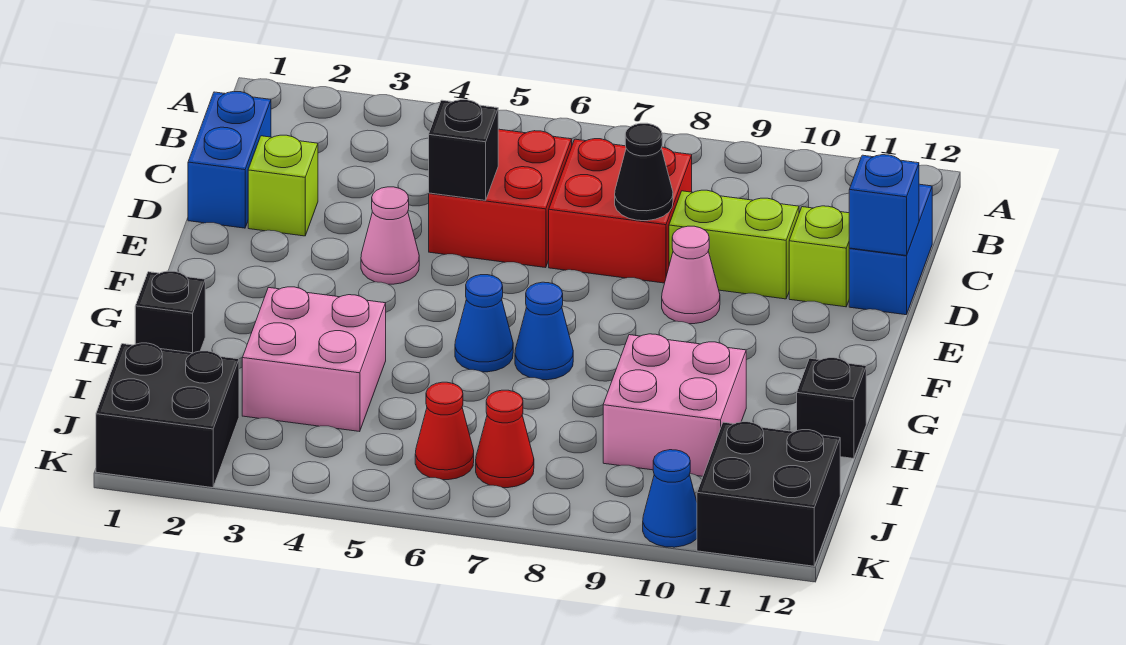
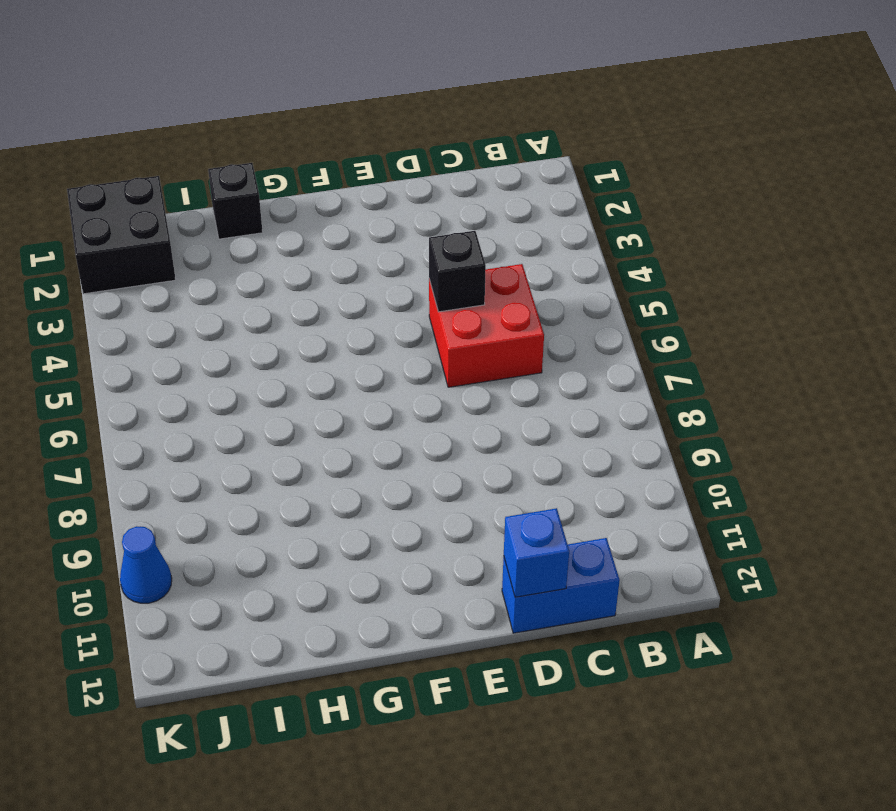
none -> blue brick C1:D1 level 1
none -> red brick C7:D8 level 1
none -> lime brick D2 level 1

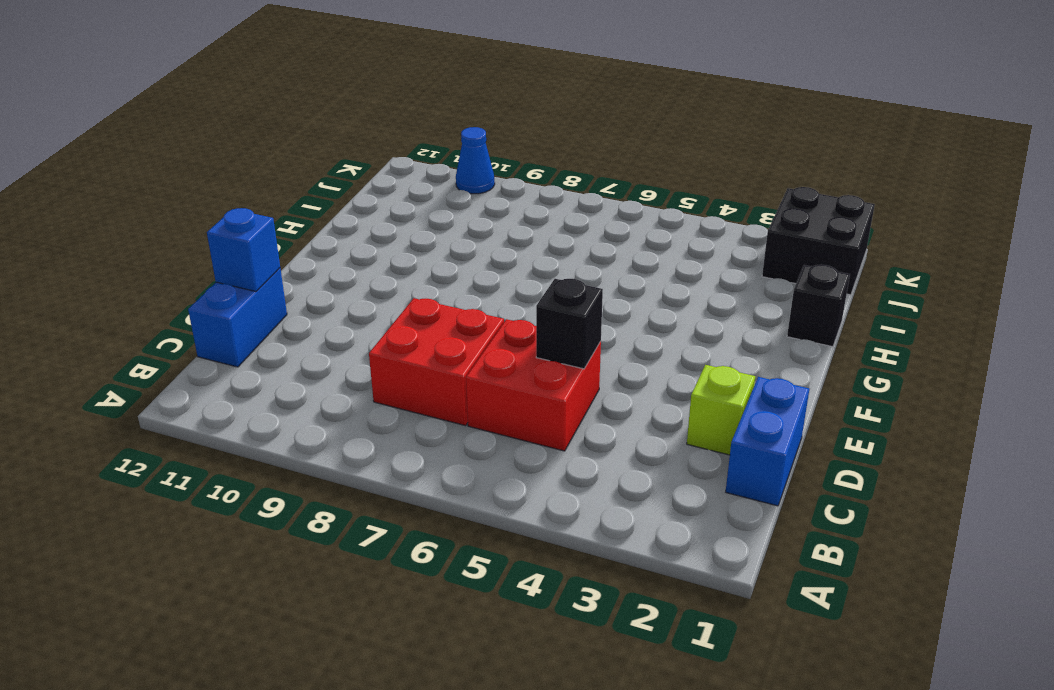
none -> lime brick D9:D10 level 1
none -> lime brick D11 level 1
none -> pink cone E4 level 1

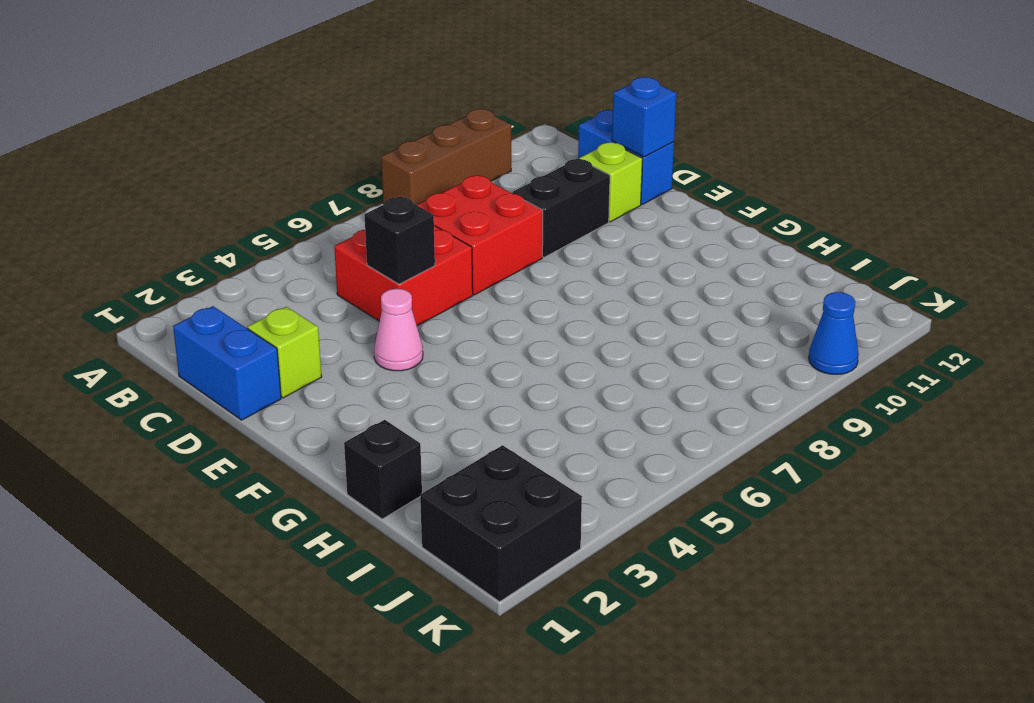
brown brick A8:A10 level 1 -> none
black brick D9:D10 level 1 -> lime brick D9:D10 level 1
none -> pink cone E9 level 1
none -> blue cone G6 level 1
none -> blue cone G7 level 1

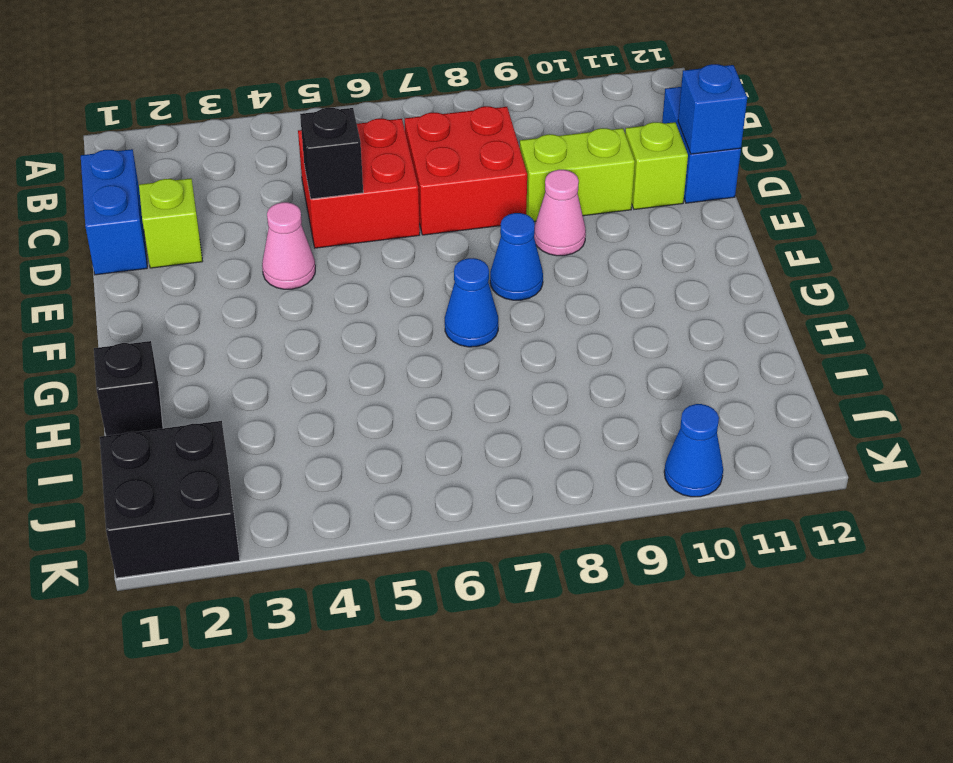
blue cone F8 level 1 -> blue cone G6 level 1
none -> pink brick H3:I4 level 1
none -> pink brick H9:I10 level 1
none -> black brick H12 level 1

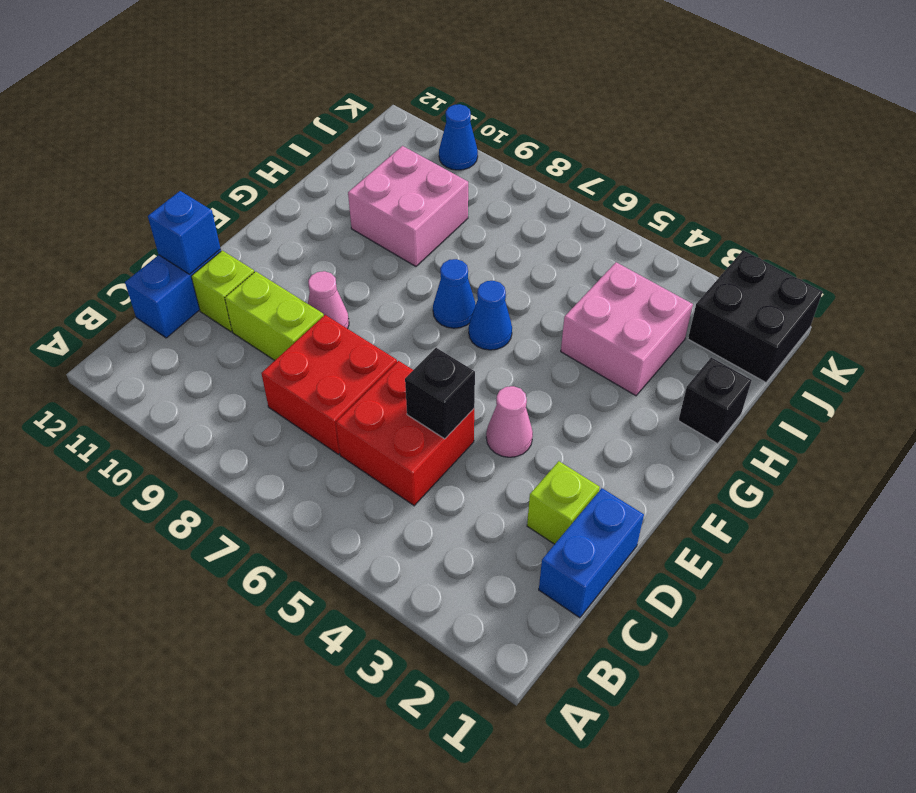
none -> black brick H12 level 1
none -> red cone J6 level 1
none -> red cone J7 level 1

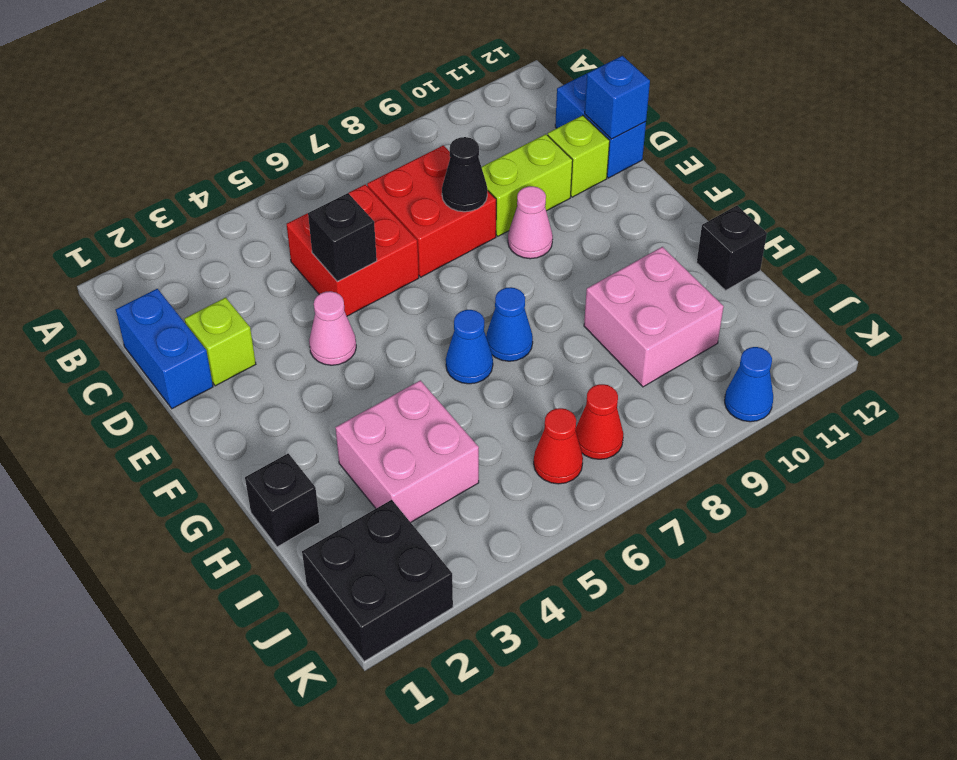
none -> black brick J11:K12 level 1

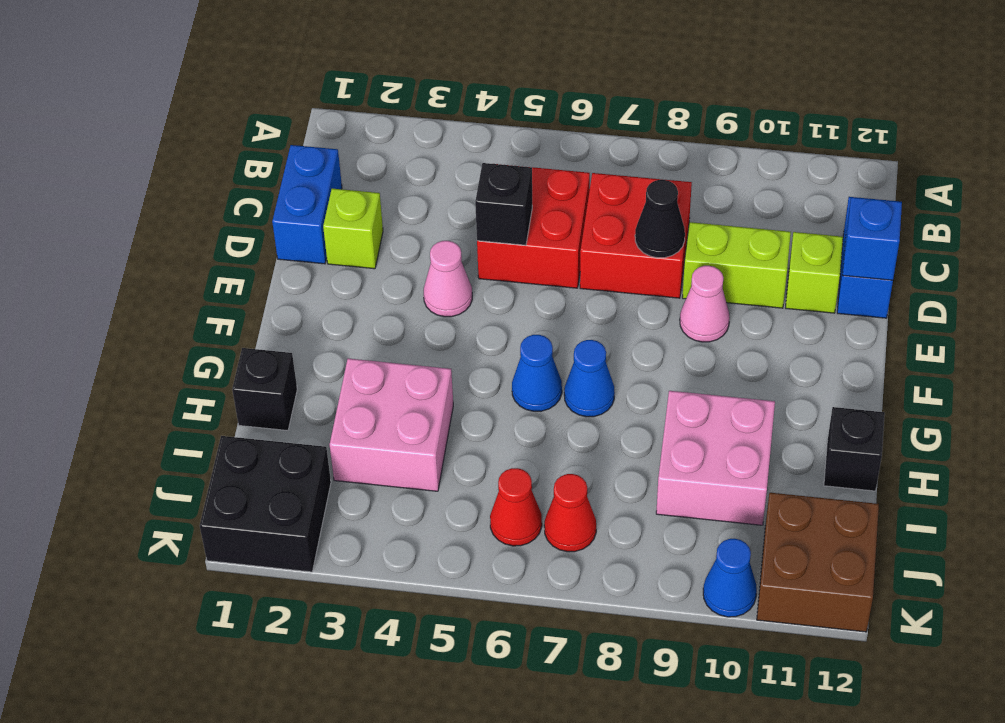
brown brick J11:K12 level 1 -> black brick J11:K12 level 1

